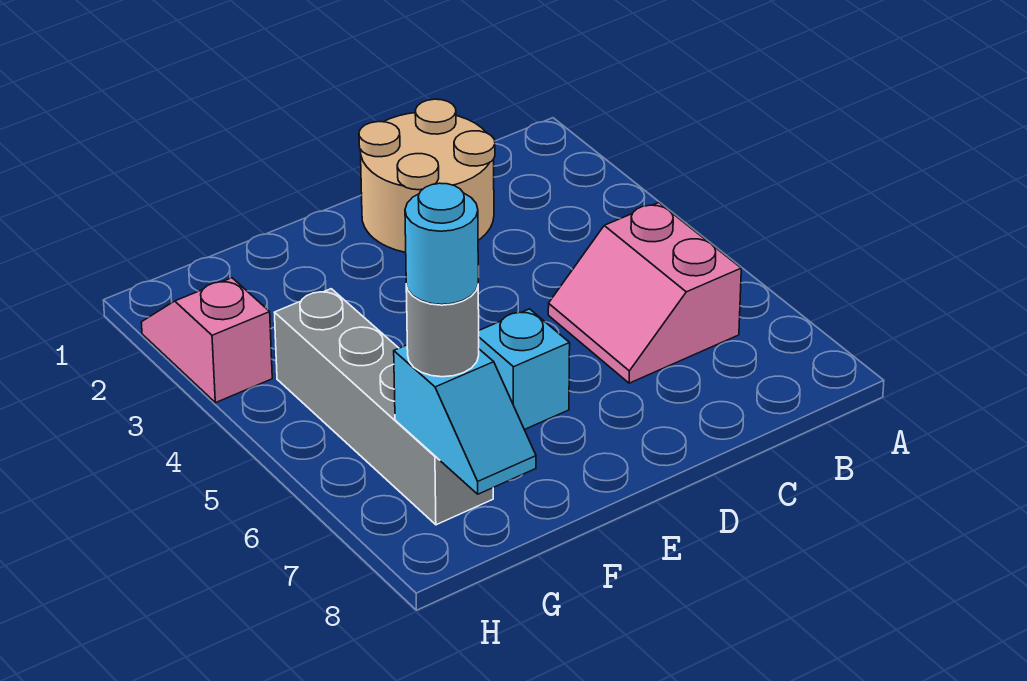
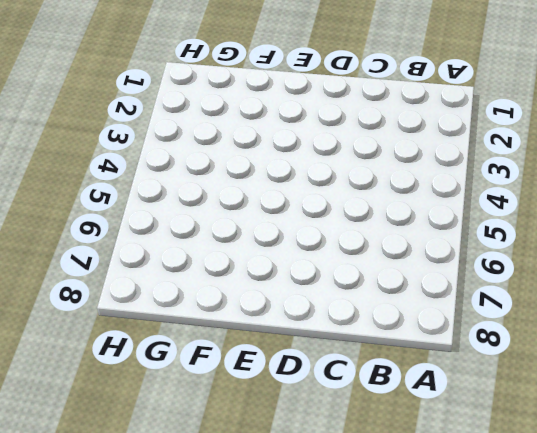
none -> pink slope B5:C6 level 1 top B
none -> tan round brick C1:D2 level 1

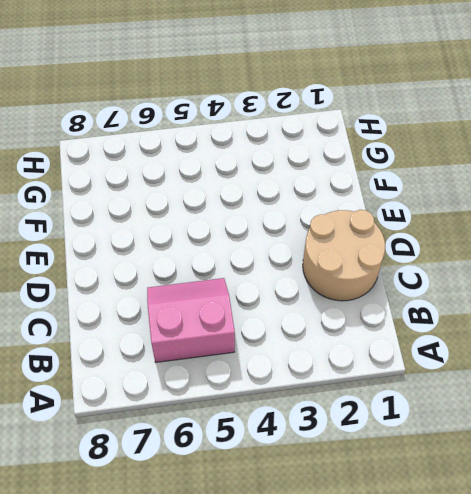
none -> cyan brick E6 level 1
none -> grey brick G4:G7 level 1

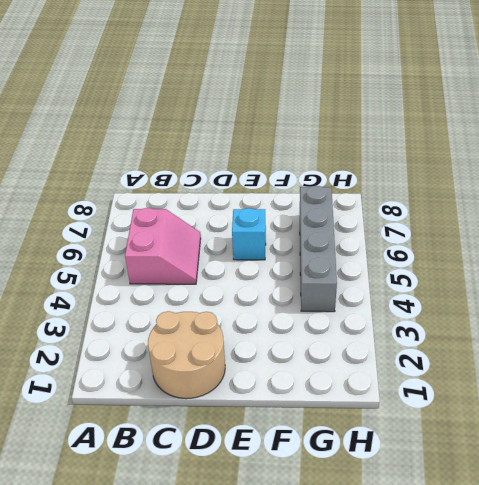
none -> pink slope H2:H3 level 1 top 3
none -> cyan slope G7:G8 level 2 top 7

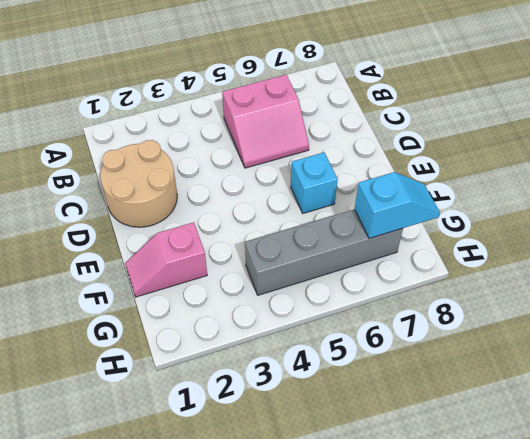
pink slope F1:F2 level 1 top 2 -> pink slope H2:H3 level 1 top 3
none -> grey round brick G7 level 3
none -> cyan round brick G7 level 4

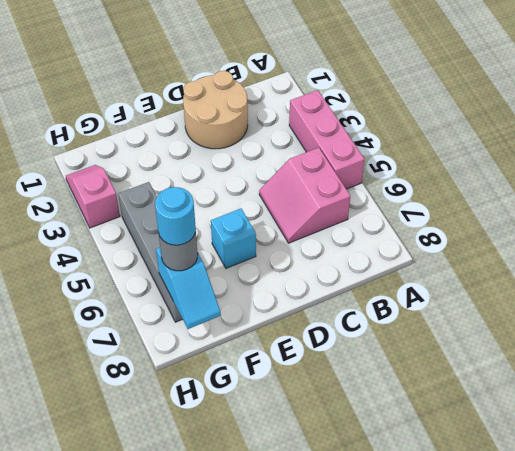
pink brick A3:A5 level 1 -> none

